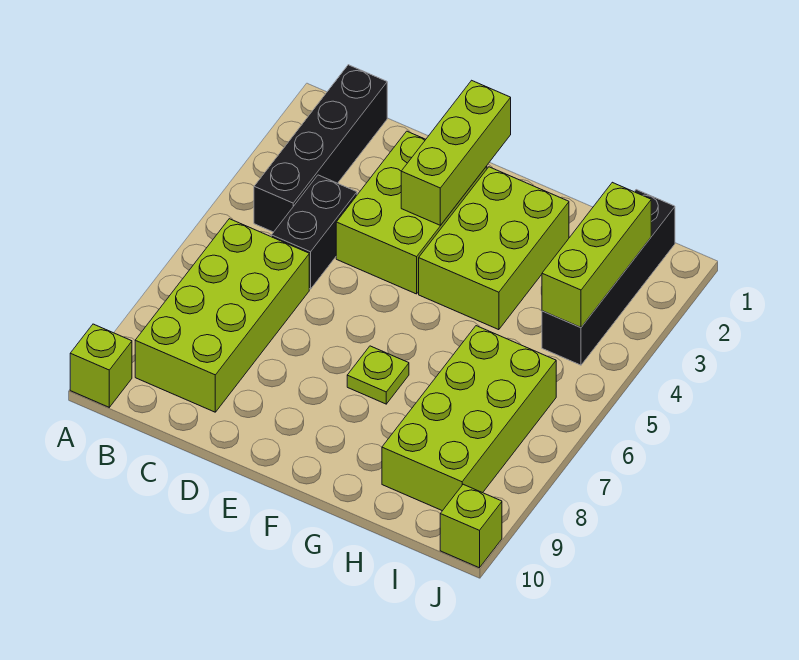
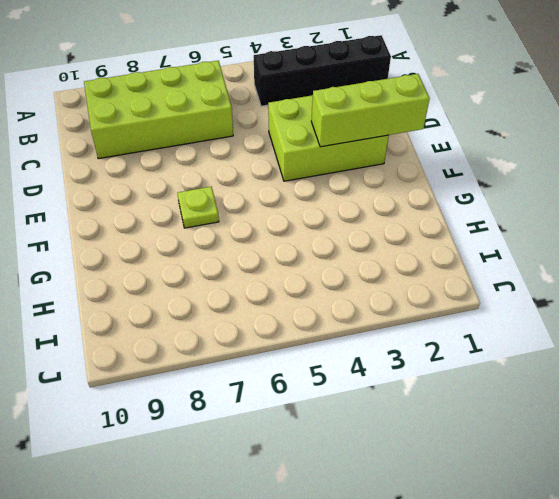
none -> lime brick A10 level 1
none -> black brick C4:C5 level 1
none -> lime brick F2:G4 level 1

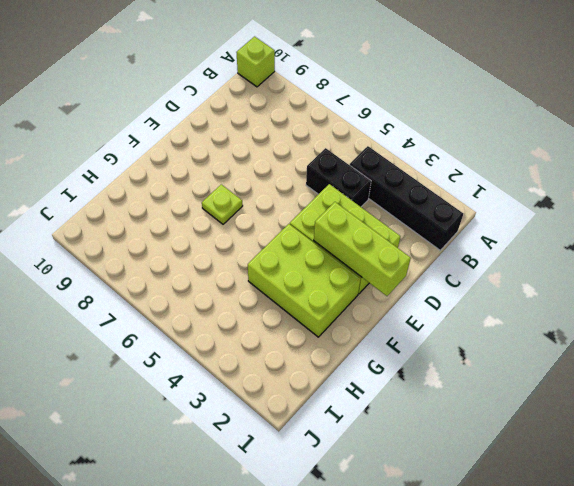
none -> lime brick B6:C9 level 1
none -> lime brick H6:I9 level 1
none -> black brick I1:I4 level 1

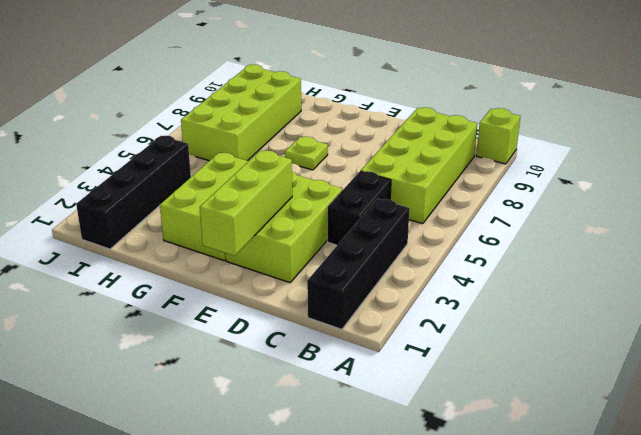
none -> lime brick J10 level 1
none -> lime brick I2:I4 level 2

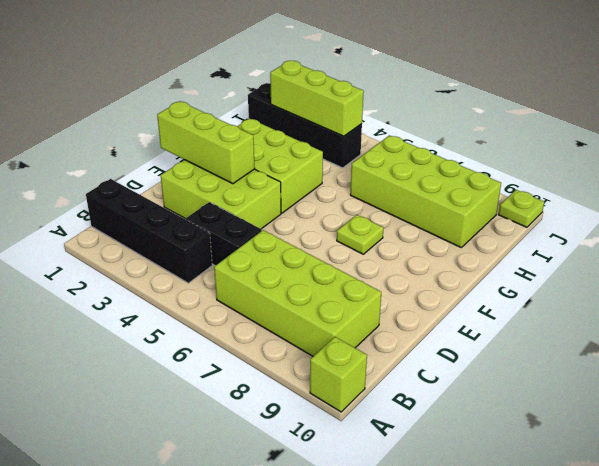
lime plate J10 level 1 -> lime brick J10 level 1

